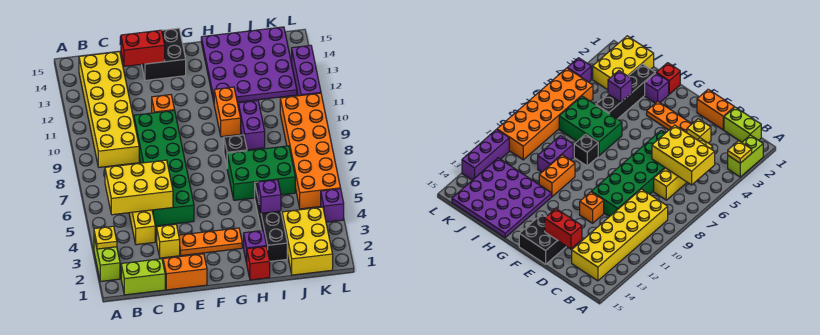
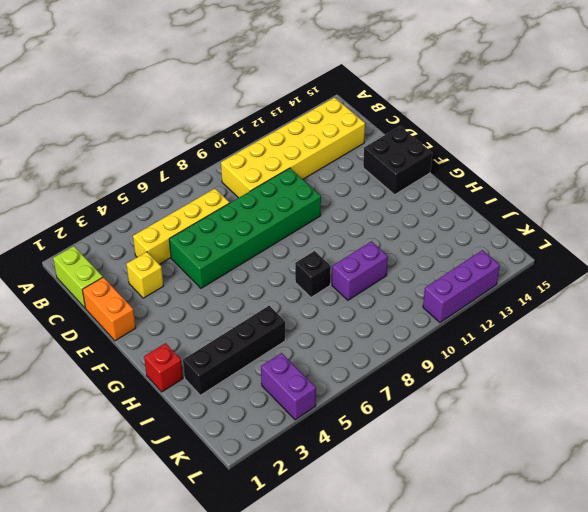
purple brick K4:L4 level 1 -> purple brick L4 level 1
none -> lime brick A2:A3 level 1
none -> orange plate E3:G3 level 1
none -> orange brick E11 level 1

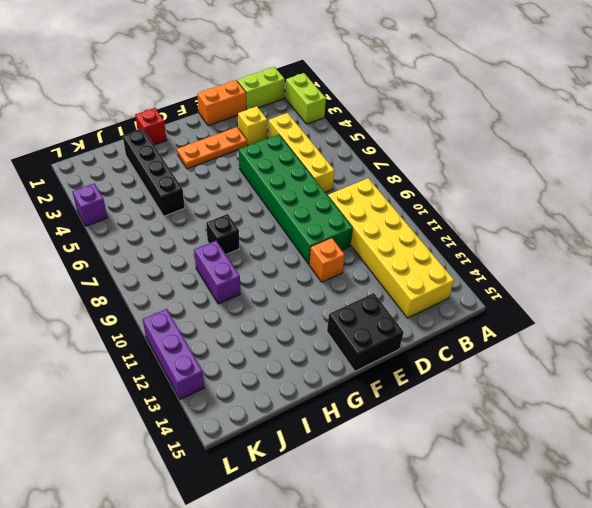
none -> purple brick H2 level 1
none -> green brick H6:J7 level 1
none -> orange brick H10:H11 level 1

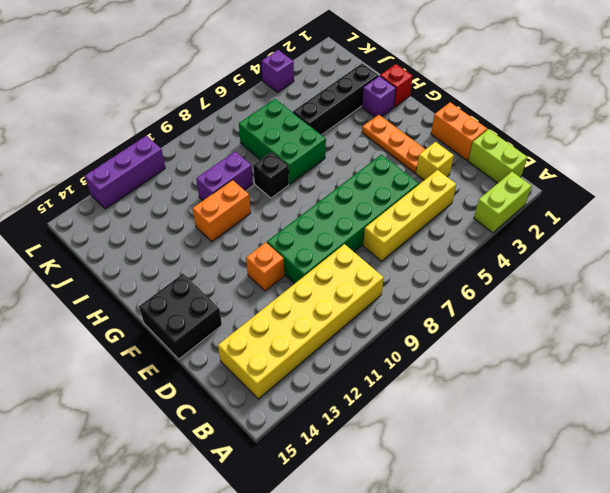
none -> purple plate H12:K15 level 1
none -> yellow brick J1:K3 level 1
none -> orange brick K5:L10 level 1

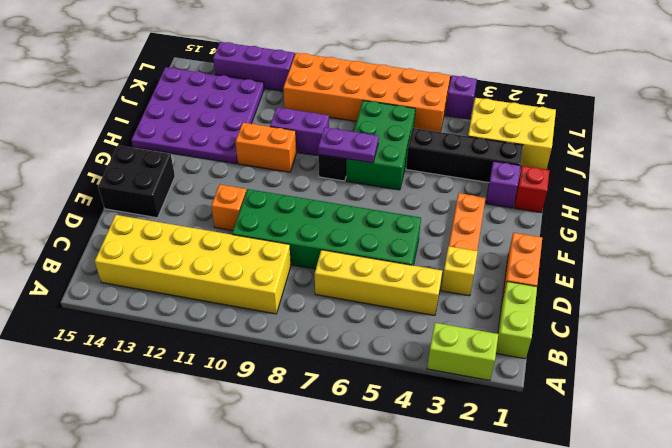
purple plate H7:H8 level 2 -> none
none -> yellow plate A3 level 2
none -> yellow brick B5:D6 level 2
none -> red brick D14:E14 level 2

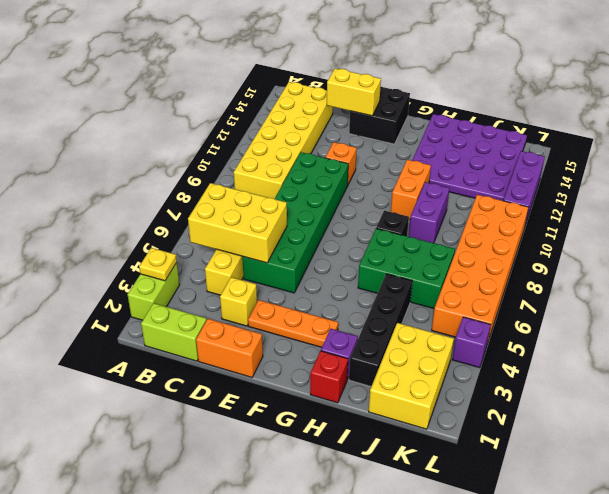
yellow brick D14:E14 level 2 -> red brick D14:E14 level 2
none -> purple brick I4 level 2

